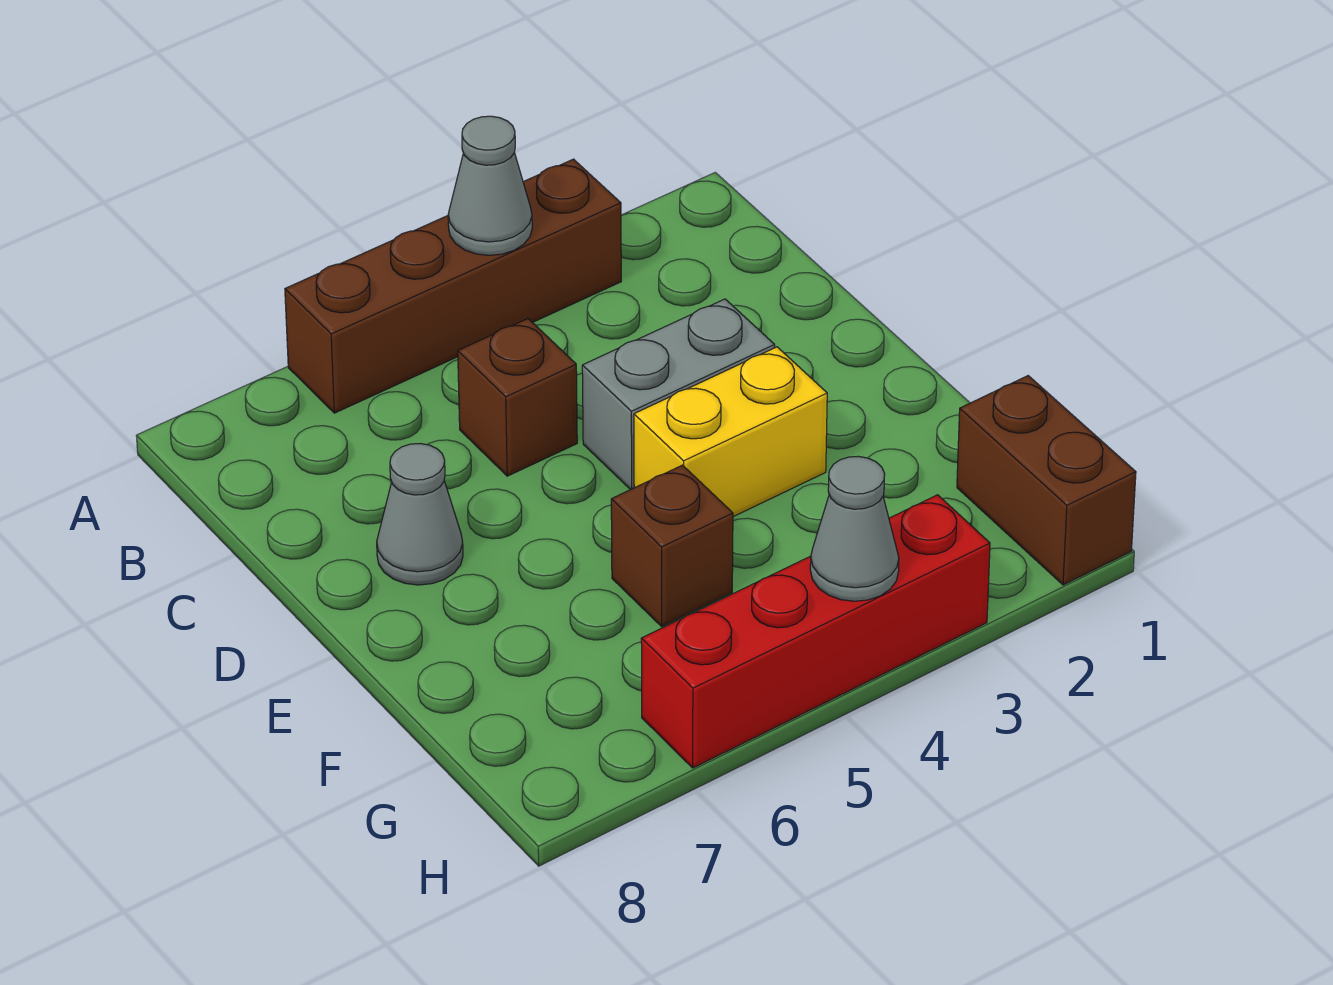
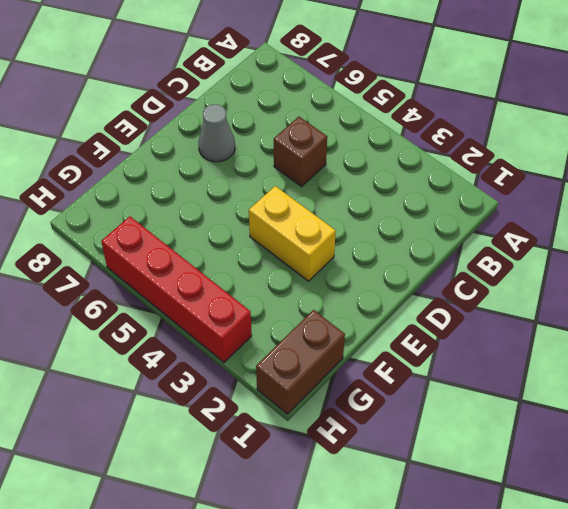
none -> brown brick A3:A6 level 1
none -> grey brick D3:D4 level 1

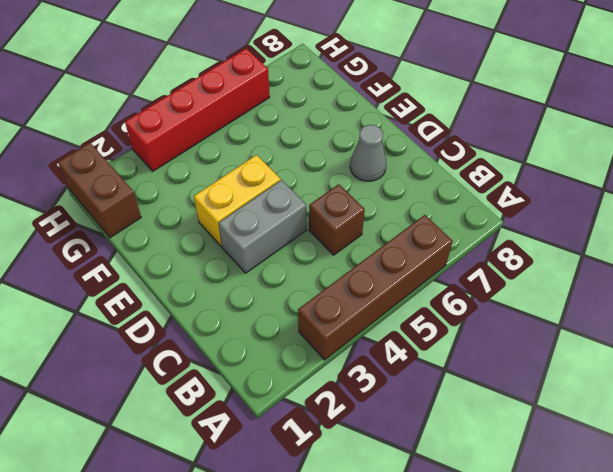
none -> brown brick F5 level 1
none -> grey cone A4 level 2

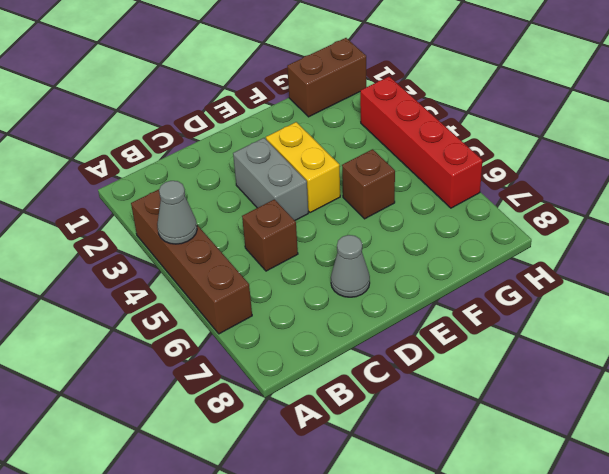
none -> grey cone H4 level 2

